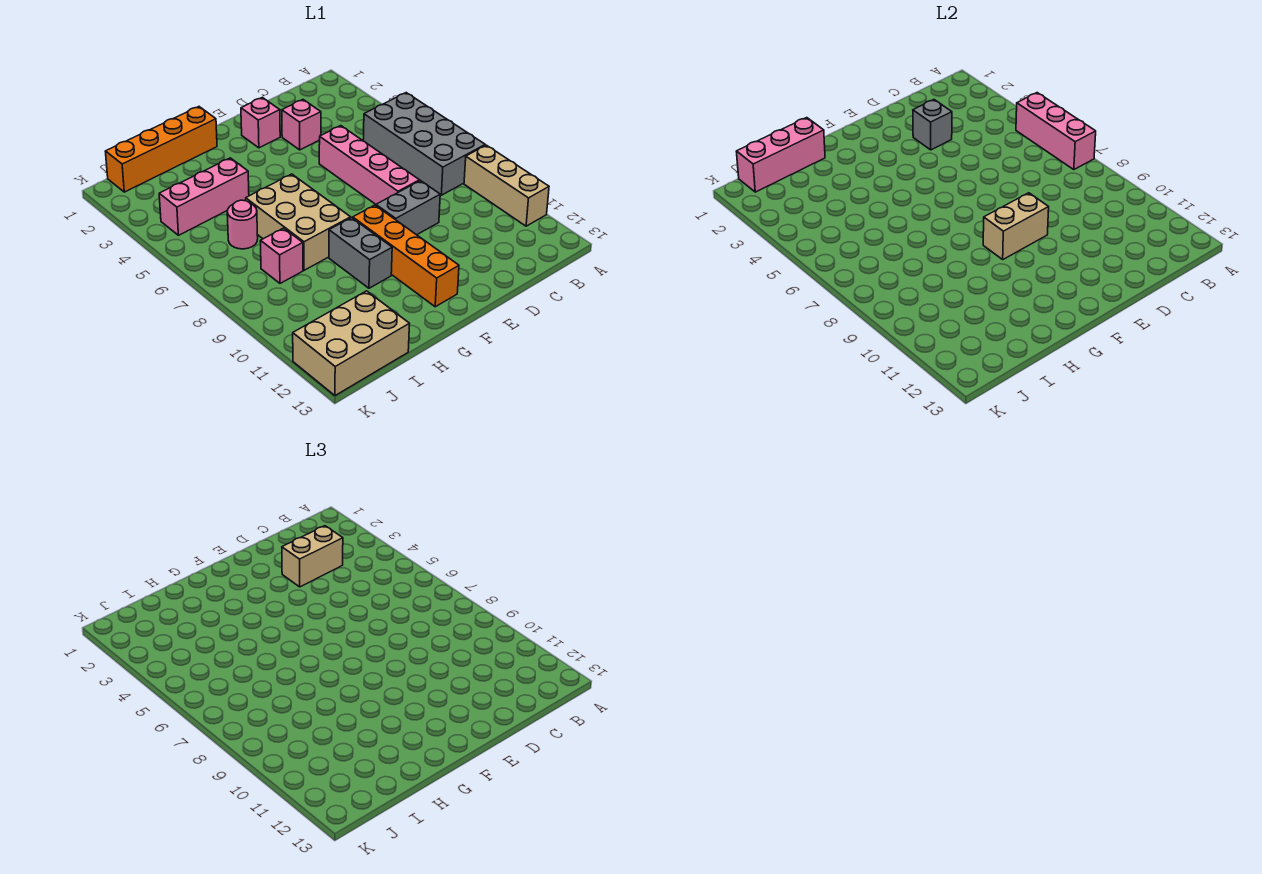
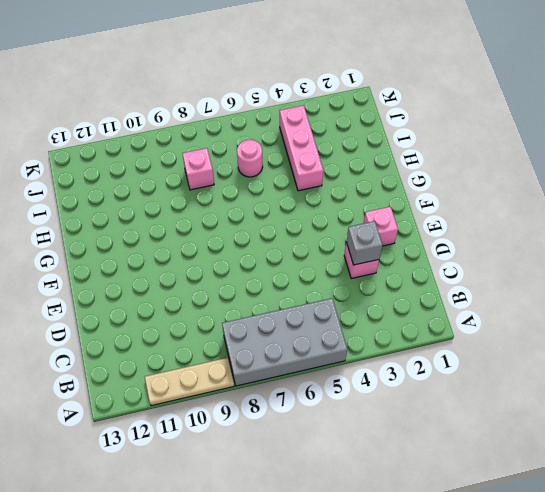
tan plate A9:A11 level 1 -> tan brick A9:A11 level 1
none -> pink brick D5:D8 level 1
none -> grey brick D9:E9 level 1
none -> orange brick F9:F12 level 1

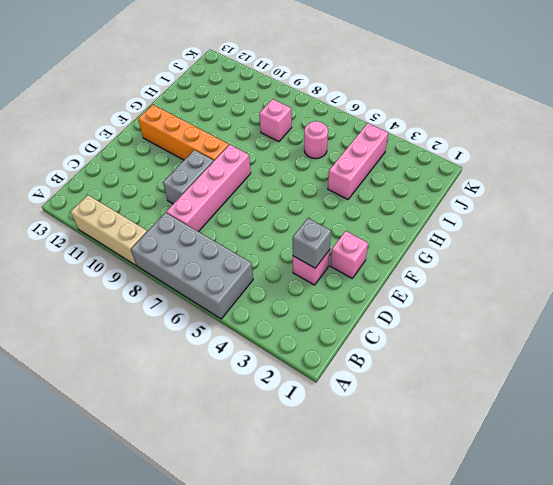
pink brick C8:F8 level 1 -> pink brick D5:D8 level 1
none -> orange brick G1:J1 level 1
none -> tan brick G6:H8 level 1
none -> grey brick G9:G10 level 1

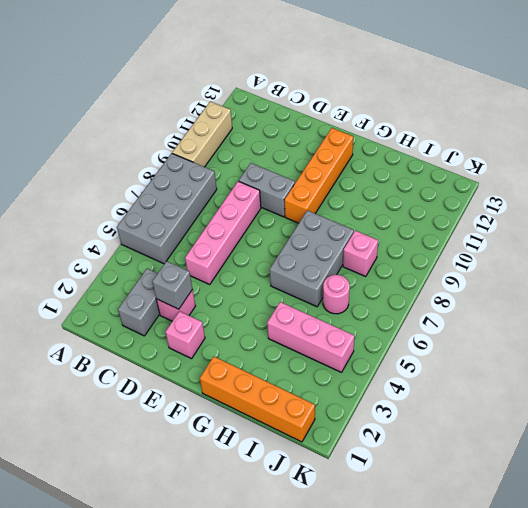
grey brick C2:C3 level 1 -> grey brick G9:G10 level 1
grey brick G6:H8 level 1 -> tan brick G6:H8 level 1
none -> tan brick I12:K13 level 1
none -> pink brick A5:A7 level 2
none -> tan brick E9:F9 level 2

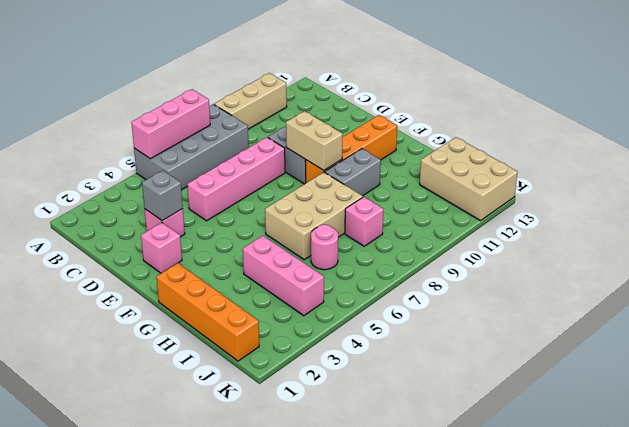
none -> pink brick H1:J1 level 2
none -> tan brick C3:D3 level 3

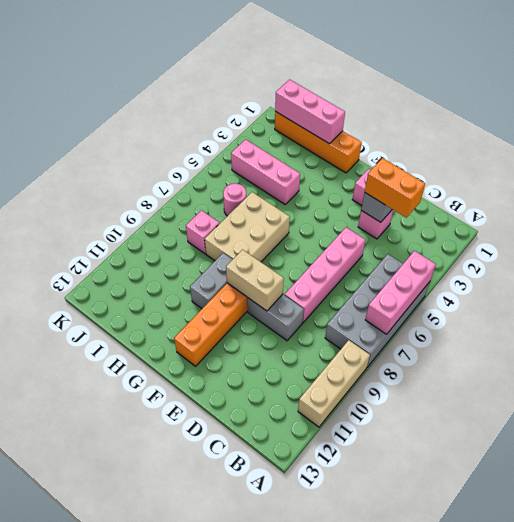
orange brick C3:D3 level 3 -> tan brick C3:D3 level 3
none -> tan brick I12:K13 level 1

